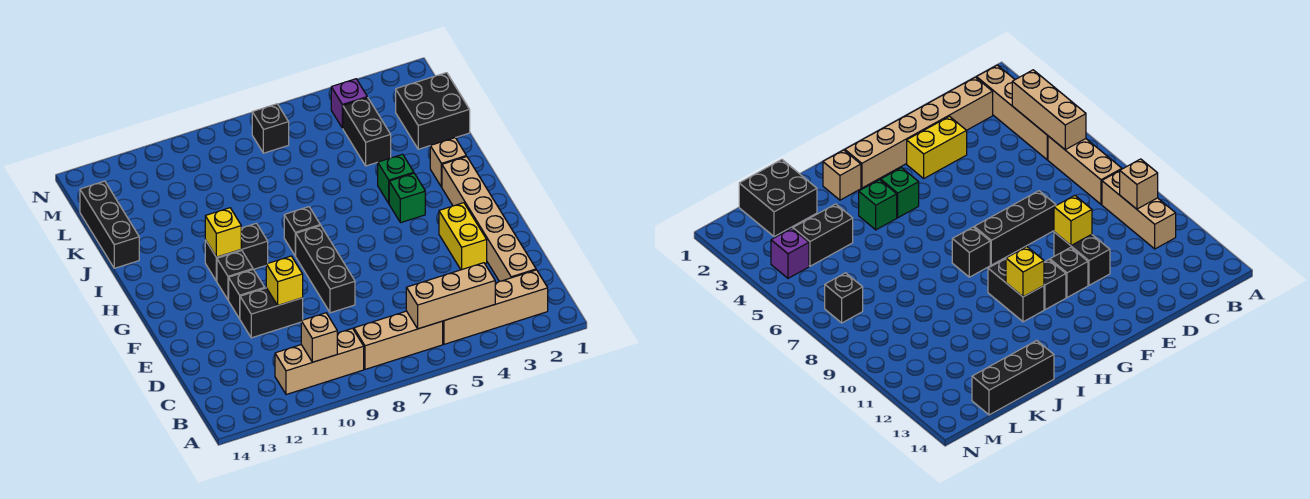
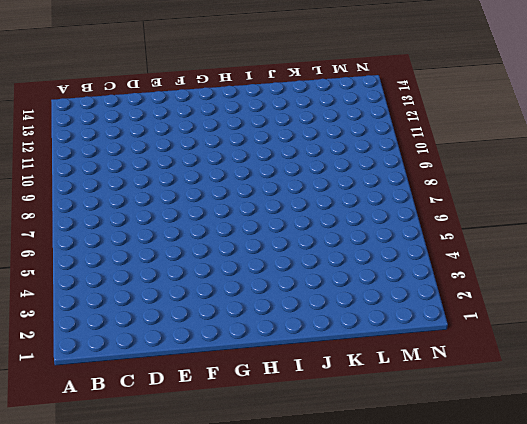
none -> tan brick B2:B5 level 1
none -> tan brick B6:B8 level 1
none -> tan brick B9:B11 level 1

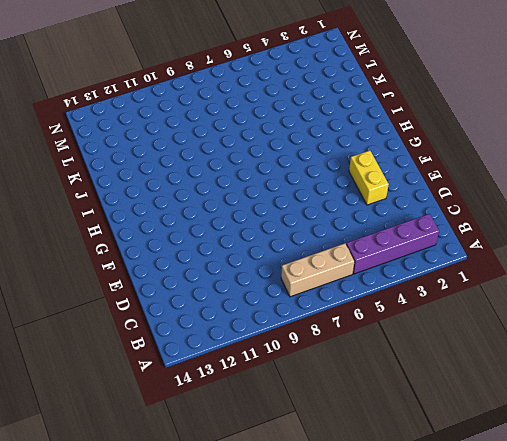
purple brick B2:B5 level 1 -> tan brick B2:B5 level 1
none -> tan brick B9:B11 level 1
none -> tan brick C2:H2 level 1
none -> black brick E8:G8 level 1

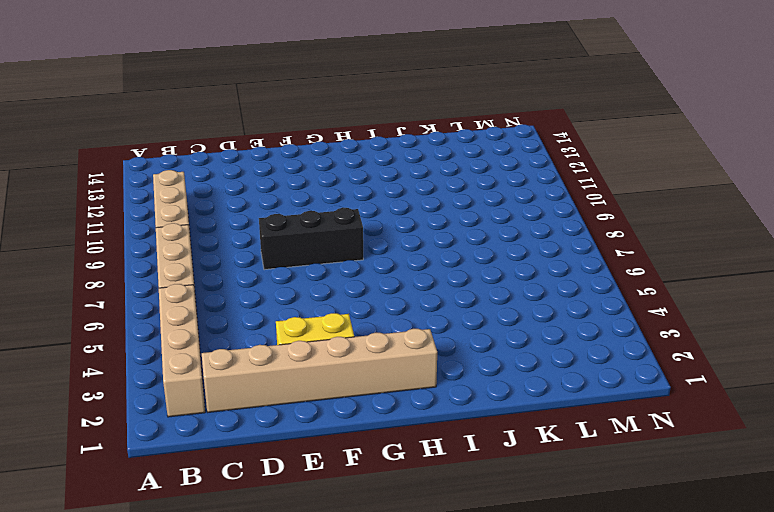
none -> black brick E10:E11 level 1
none -> black brick F11 level 1
none -> black brick G11 level 1

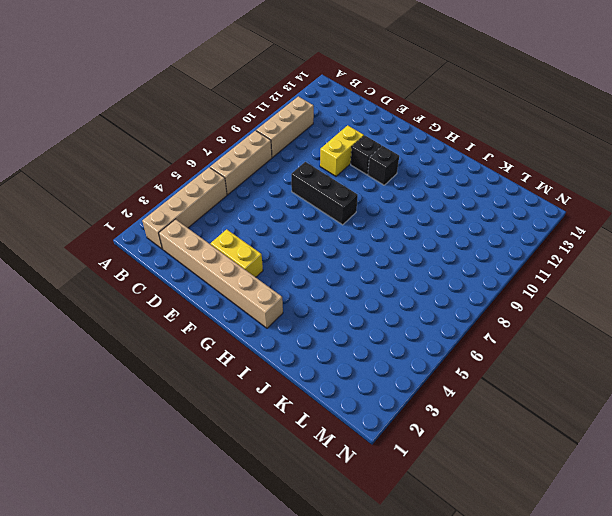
yellow brick E10:E11 level 1 -> black brick E10:E11 level 1
none -> green brick H4 level 1
none -> black brick H8 level 1
none -> black brick H10:H11 level 1

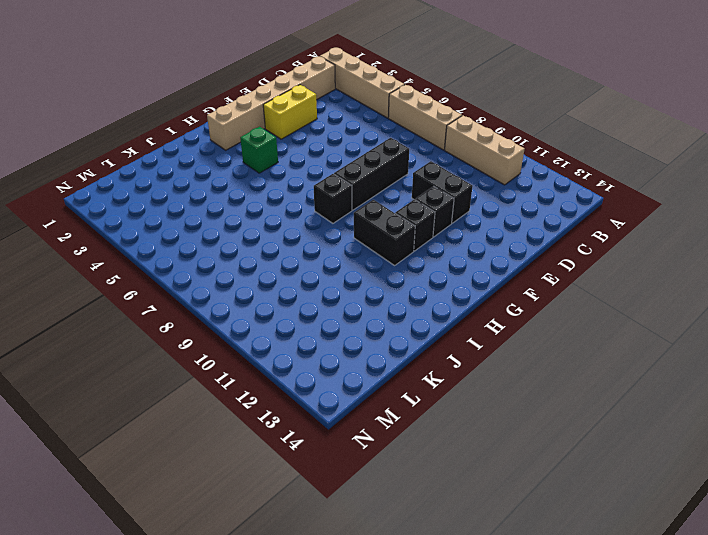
none -> tan brick I2 level 1
none -> green brick I4 level 1
none -> black brick J14:L14 level 1

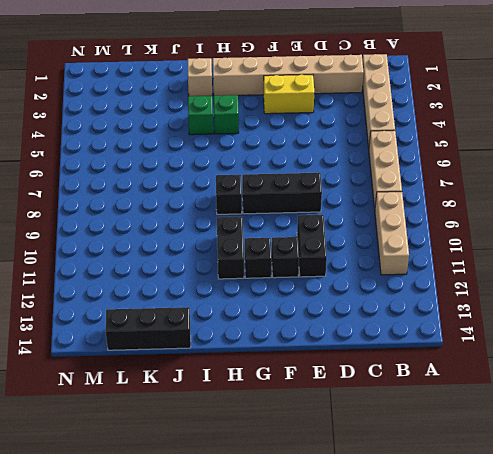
none -> black brick K1:L2 level 1
none -> black brick K4:L4 level 1
none -> purple brick M4 level 1

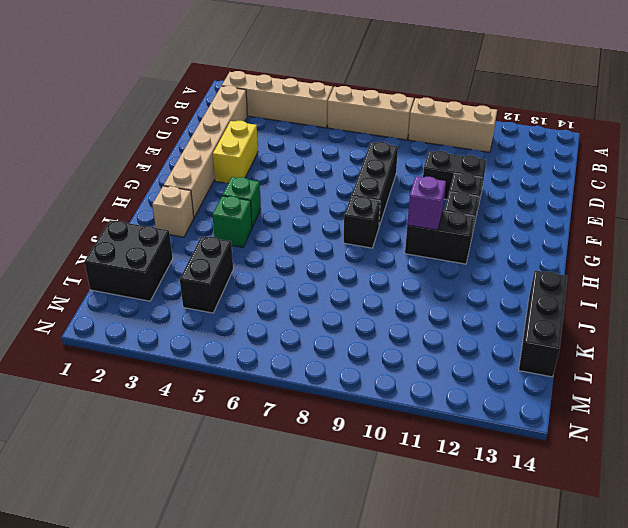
purple brick H10 level 2 -> purple brick M4 level 1
none -> black brick M7 level 1
none -> tan brick B4:B6 level 2
none -> tan brick B10 level 2

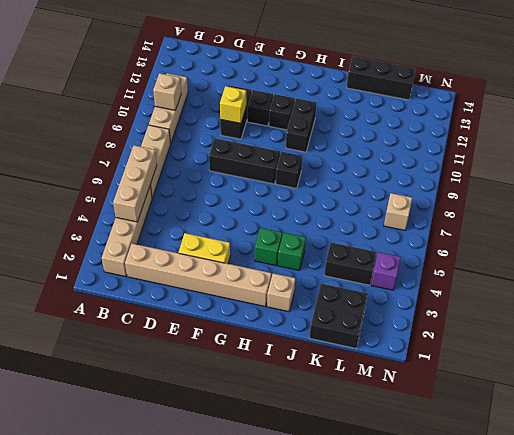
tan brick M7 level 1 -> black brick M7 level 1
none -> yellow brick H11 level 2

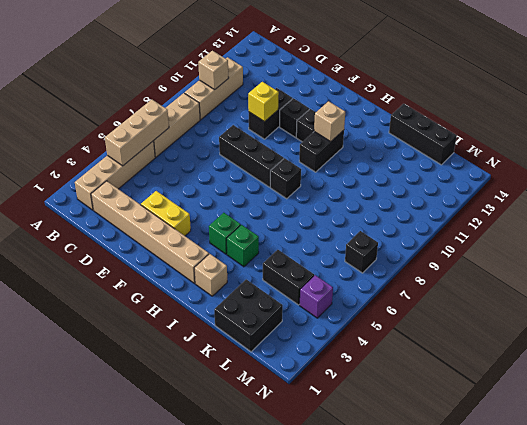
tan brick H11 level 2 -> yellow brick H11 level 2

